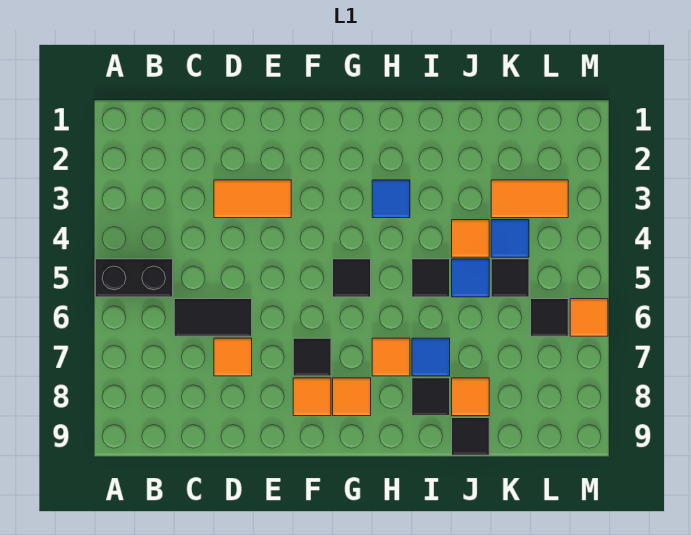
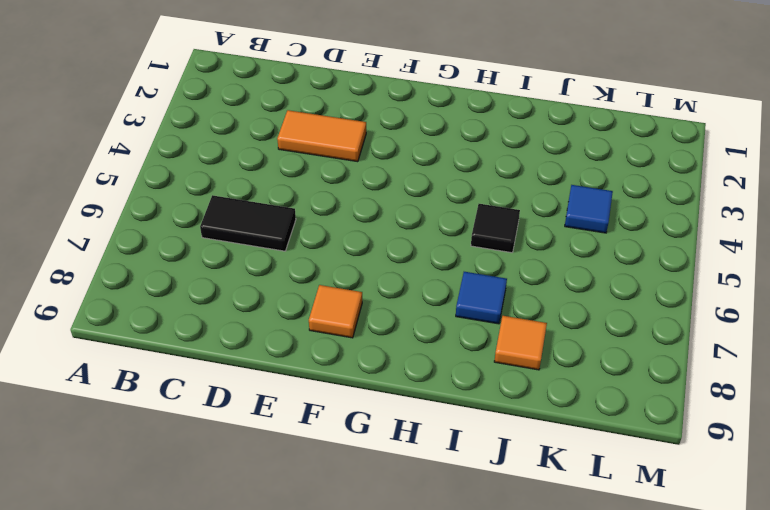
none -> black brick A5:B5 level 1
none -> orange tile D7 level 1
none -> black tile F7 level 1

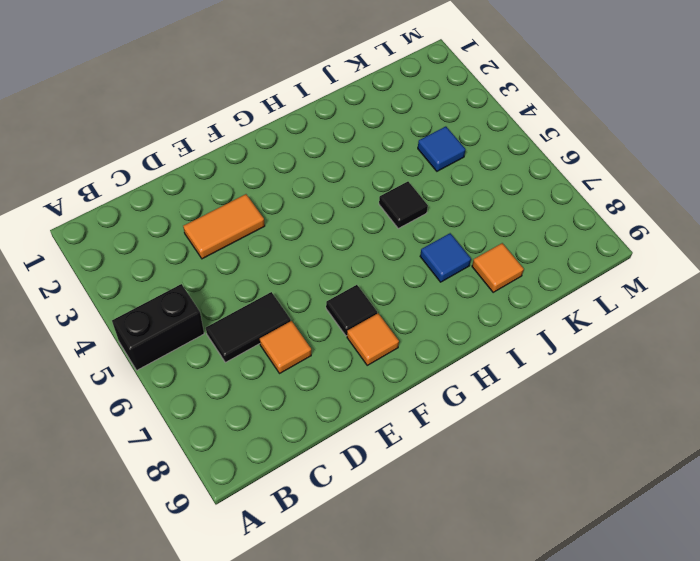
none -> black tile G5 level 1
none -> orange tile G8 level 1
none -> blue tile H3 level 1

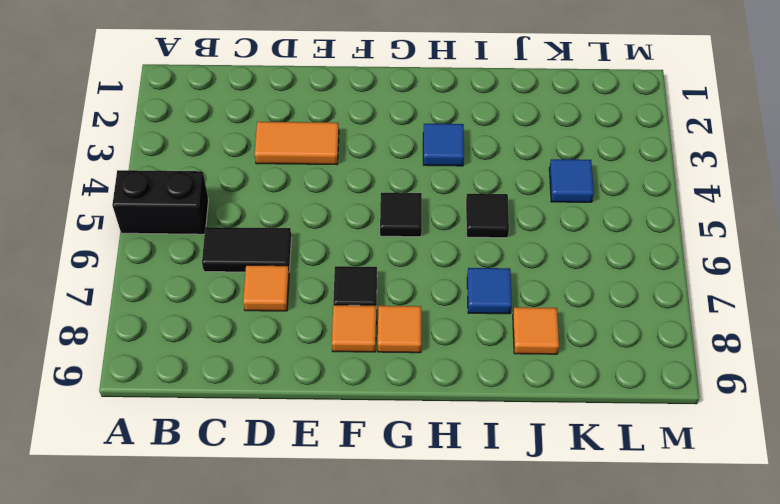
none -> orange tile H7 level 1
none -> black tile I8 level 1
none -> orange tile J4 level 1

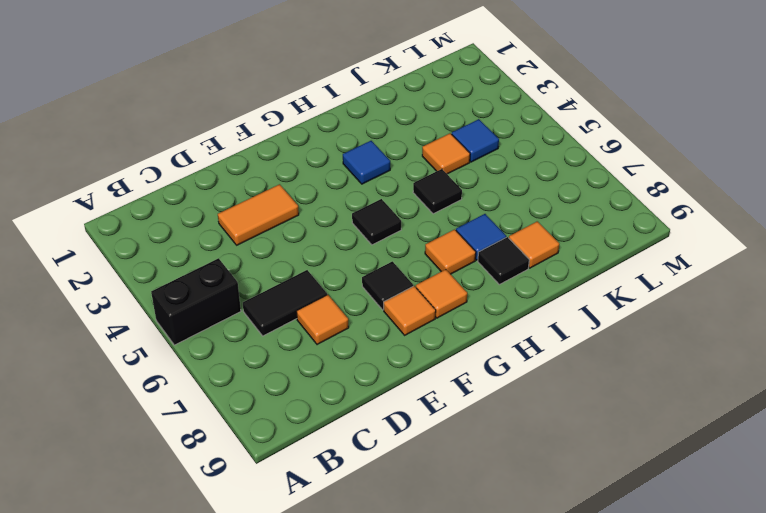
none -> blue tile J5 level 1
none -> black tile J9 level 1
none -> orange tile K3:L3 level 1

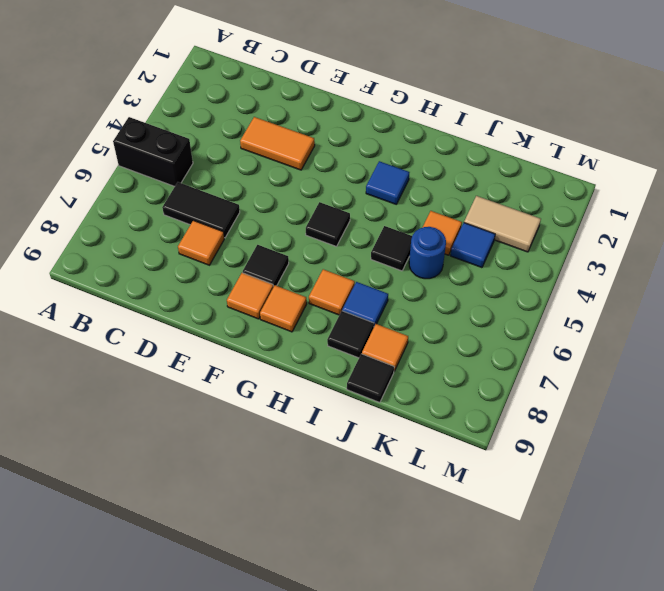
blue round brick J5 level 1 -> blue tile J5 level 1
tan tile K3:L3 level 1 -> orange tile K3:L3 level 1
none -> black tile K5 level 1
none -> black tile L6 level 1
none -> orange tile M6 level 1

